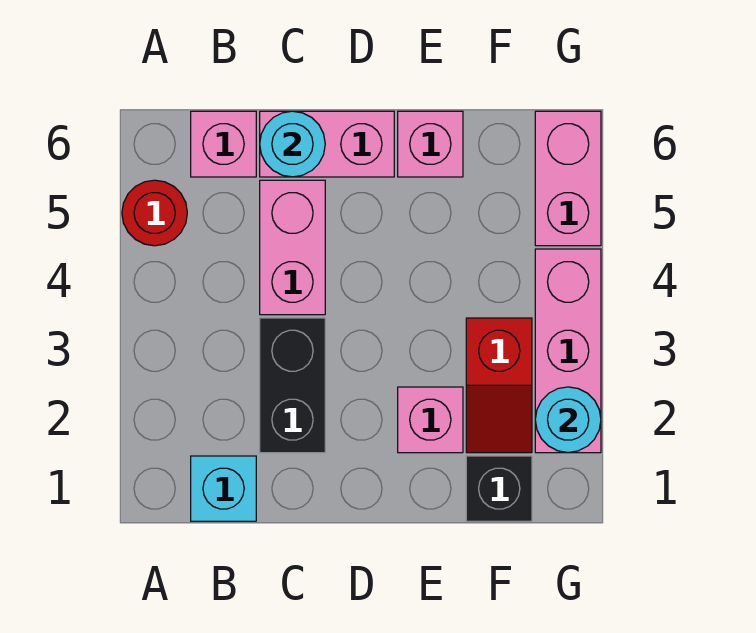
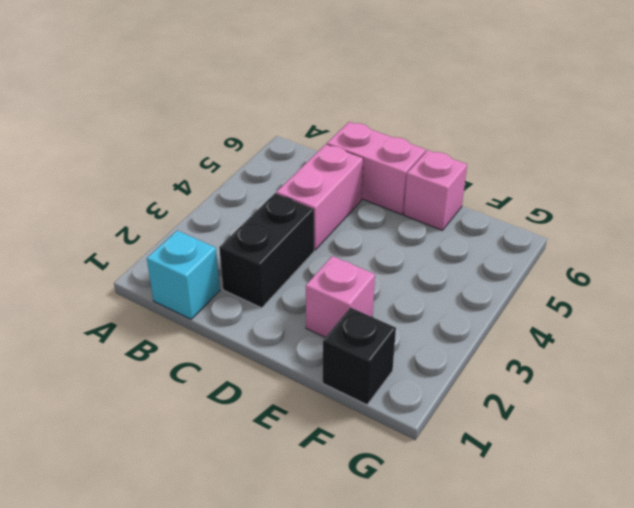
none -> red round brick A5 level 1
none -> pink brick B6 level 1
none -> red slope F2:F3 level 1 top 3

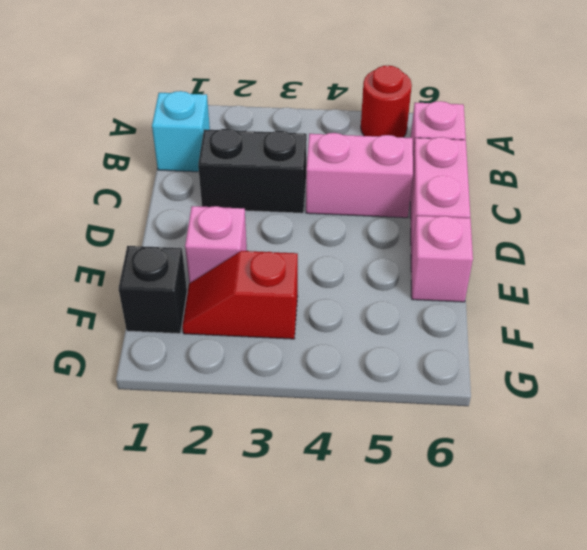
none -> pink brick G2:G4 level 1
none -> pink brick G5:G6 level 1
none -> cyan round brick C6 level 2

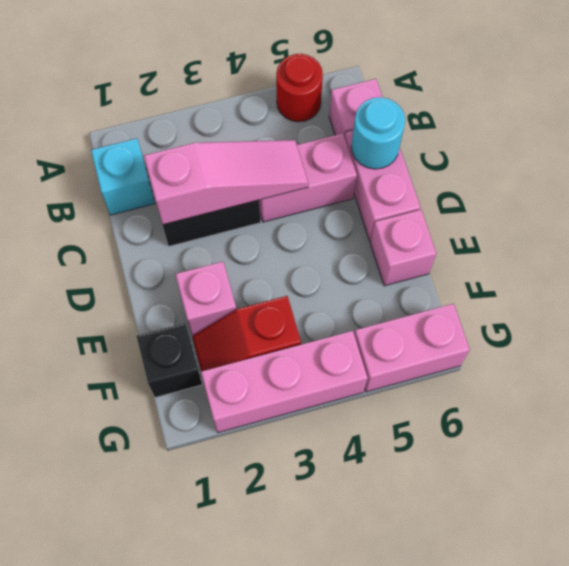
pink slope C2:C4 level 2 top 2 -> none
none -> cyan round brick G2 level 2

